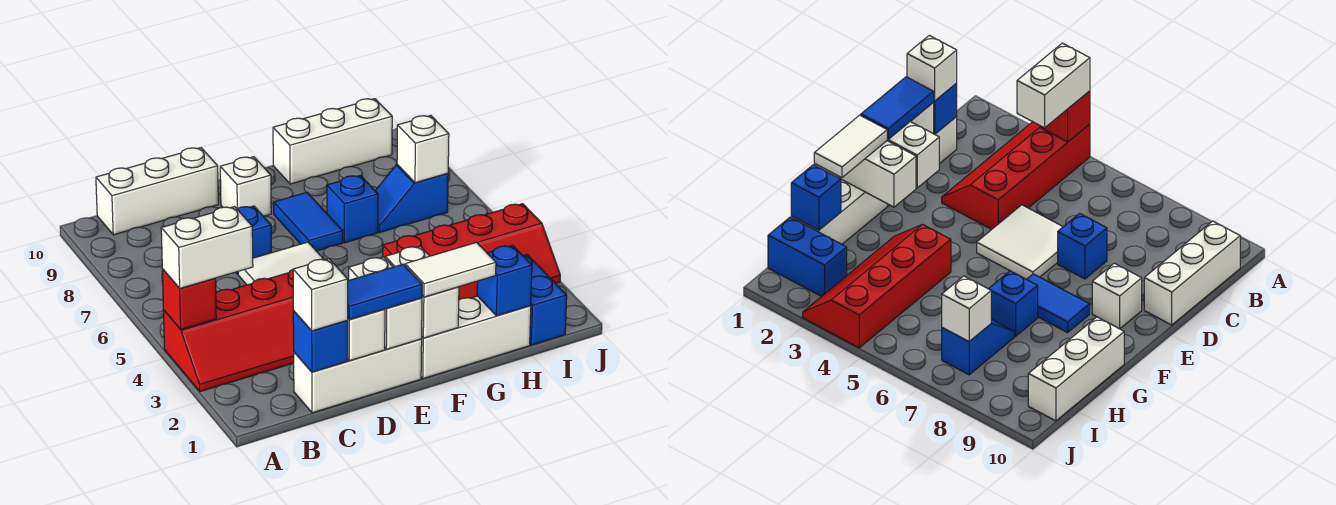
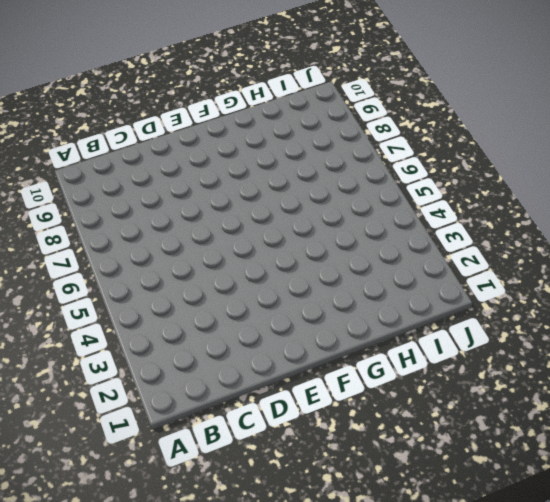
none -> red slope A3:D4 level 1 top 4
none -> white brick B10:D10 level 1
none -> white brick C1:E1 level 1

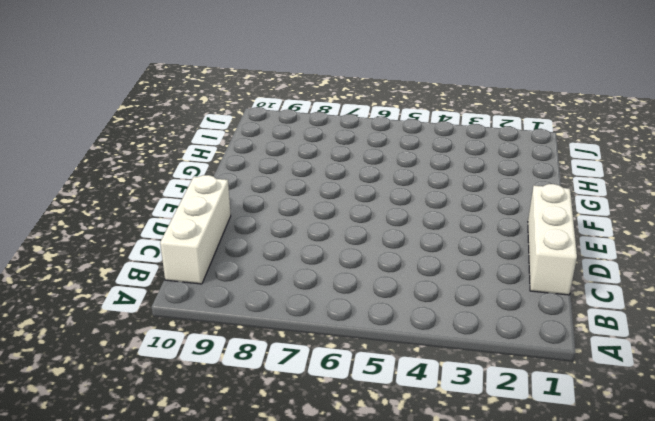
none -> red slope A3:D4 level 1 top 4
none -> white tile D5:E6 level 1
none -> blue brick D7 level 1

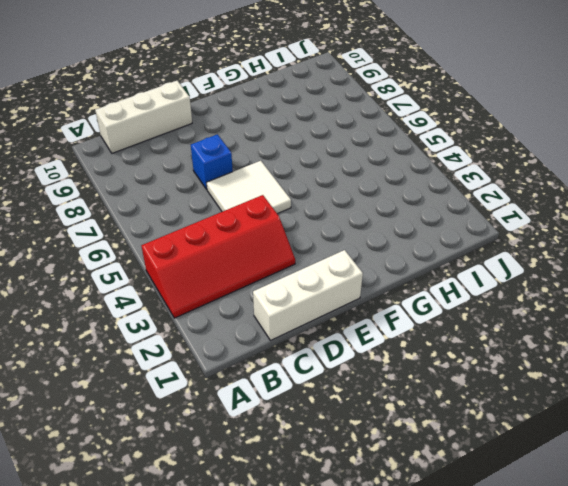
none -> white brick E9 level 1
none -> white brick F1:H1 level 1
none -> blue tile F7:F8 level 1

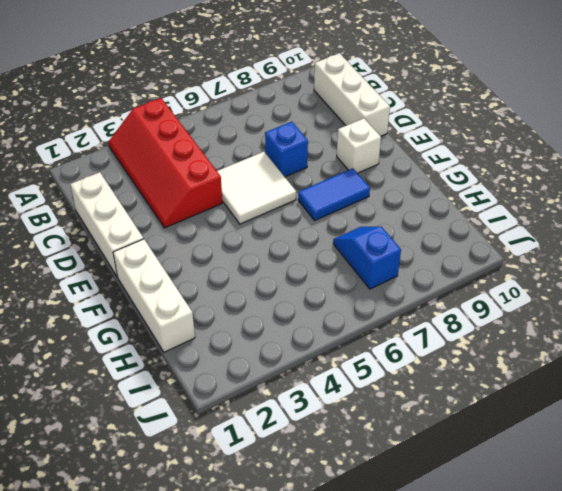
none -> red slope G3:J4 level 1 top 4
none -> blue brick G7 level 1
none -> white brick G10:I10 level 1

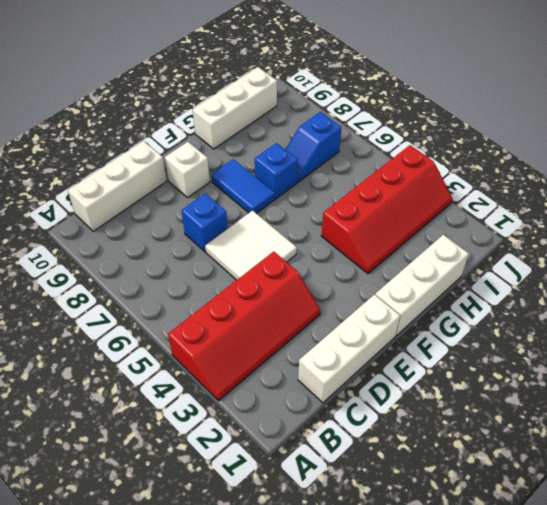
none -> blue brick I1:I2 level 1
none -> red brick A4 level 2
none -> blue brick C1 level 2

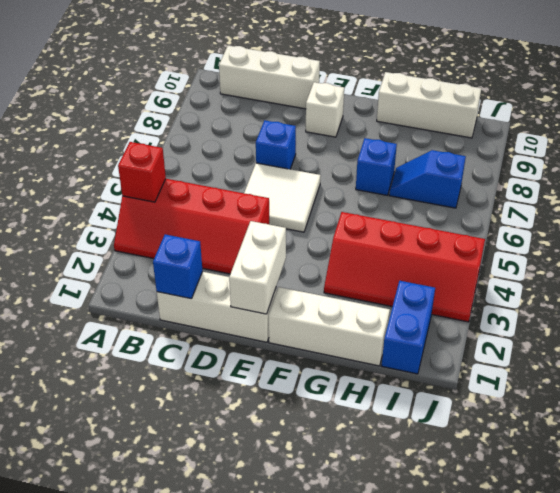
none -> blue tile F7:F8 level 1
none -> white brick D1 level 2
none -> white brick F1:F2 level 2

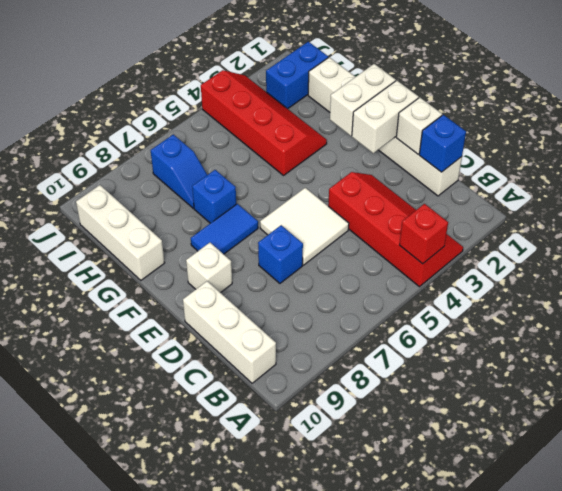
none -> blue brick H1 level 2
none -> white brick I7 level 2
none -> white brick A4:B4 level 3

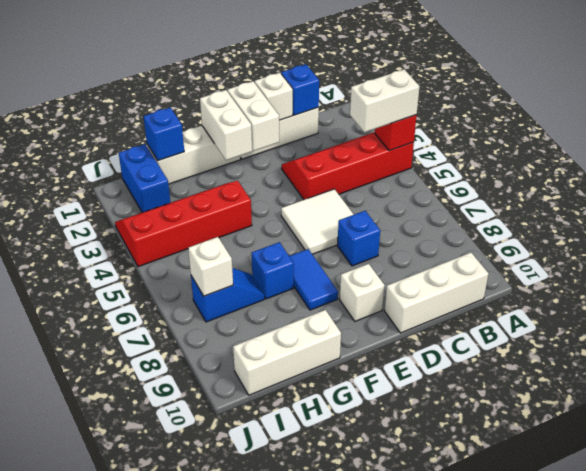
none -> white brick C1 level 3
none -> blue tile D1:E1 level 3
none -> white tile F1:G1 level 3

